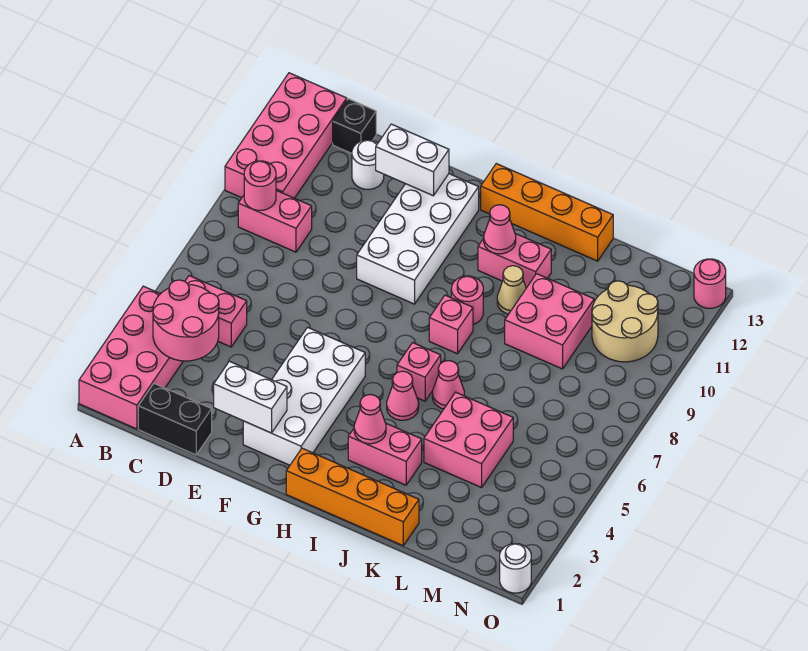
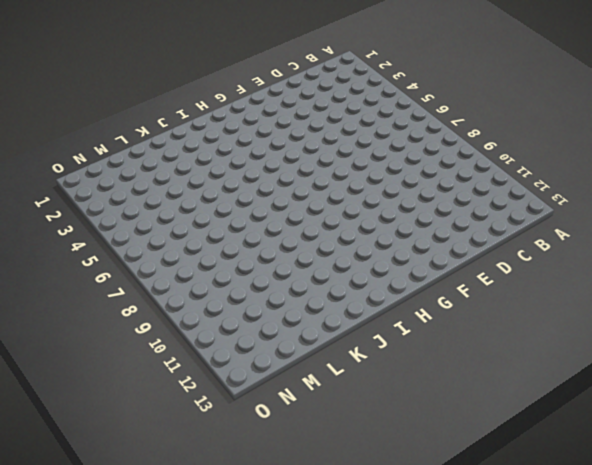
none -> pink brick A1:B4 level 1
none -> pink brick A10:B13 level 1
none -> pink brick B5:C5 level 1
none -> pink brick B9:C9 level 1

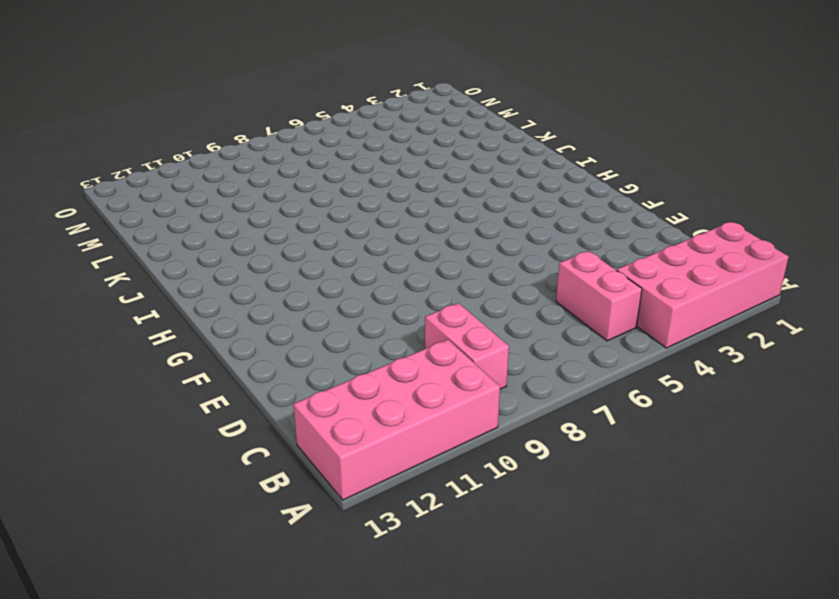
none -> black brick C1:D1 level 1
none -> black brick C13 level 1
none -> white round brick D12 level 1
none -> white brick F2:G5 level 1

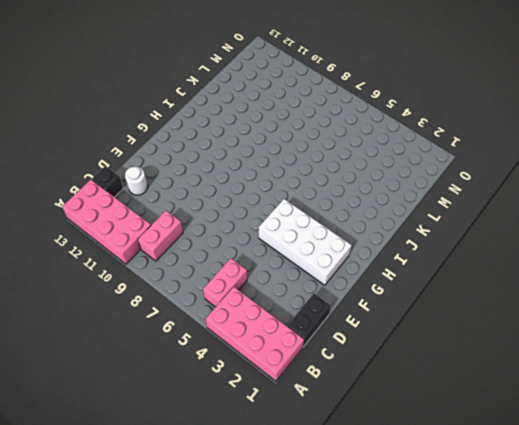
none -> white brick F9:G12 level 1
none -> orange brick H1:K1 level 1
none -> orange brick H13:K13 level 1
none -> pink brick I3:J3 level 1

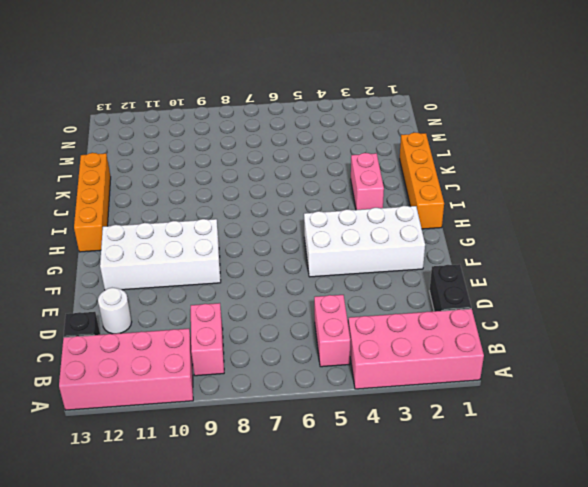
none -> pink cone I5 level 1
none -> pink brick I6 level 1
none -> pink brick I8 level 1
none -> pink round brick I9 level 1

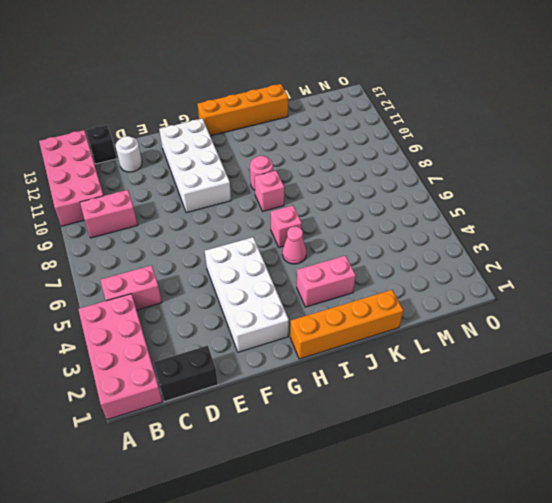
none -> pink brick I11:J11 level 1
none -> pink cone J6 level 1
none -> tan cone J10 level 1
none -> pink brick K4:L5 level 1

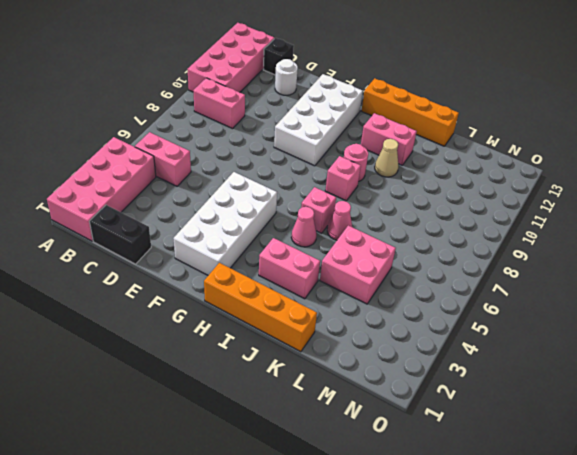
none -> pink brick K9:L10 level 1
none -> tan round brick M10:N11 level 1
none -> white round brick O1 level 1
none -> pink round brick O13 level 1

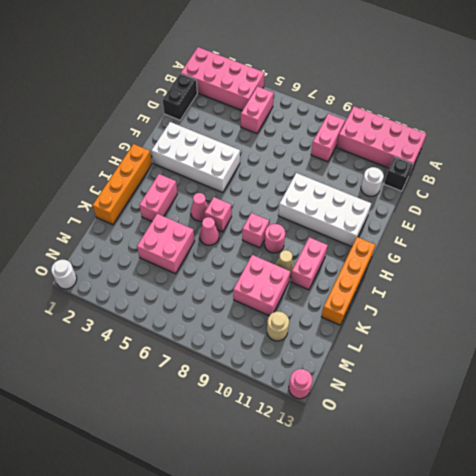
tan round brick M11 level 1 -> tan round brick M10:N11 level 1
none -> pink round brick B3:C4 level 2
none -> pink round brick B9 level 2
none -> white brick E2:F2 level 2
none -> white brick E12:F12 level 2

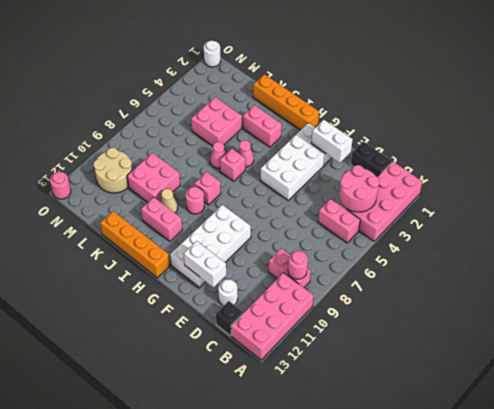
none -> pink cone I3 level 2
none -> pink cone I11 level 2

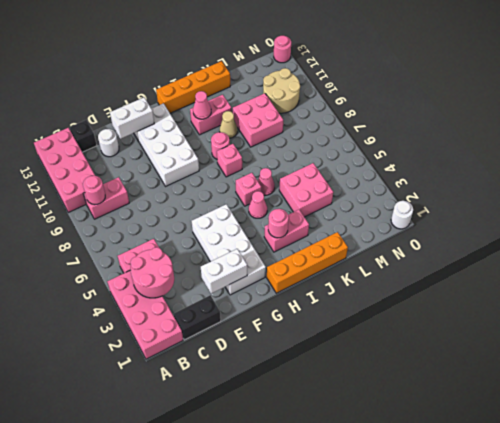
pink round brick I3 level 2 -> pink cone I3 level 2

